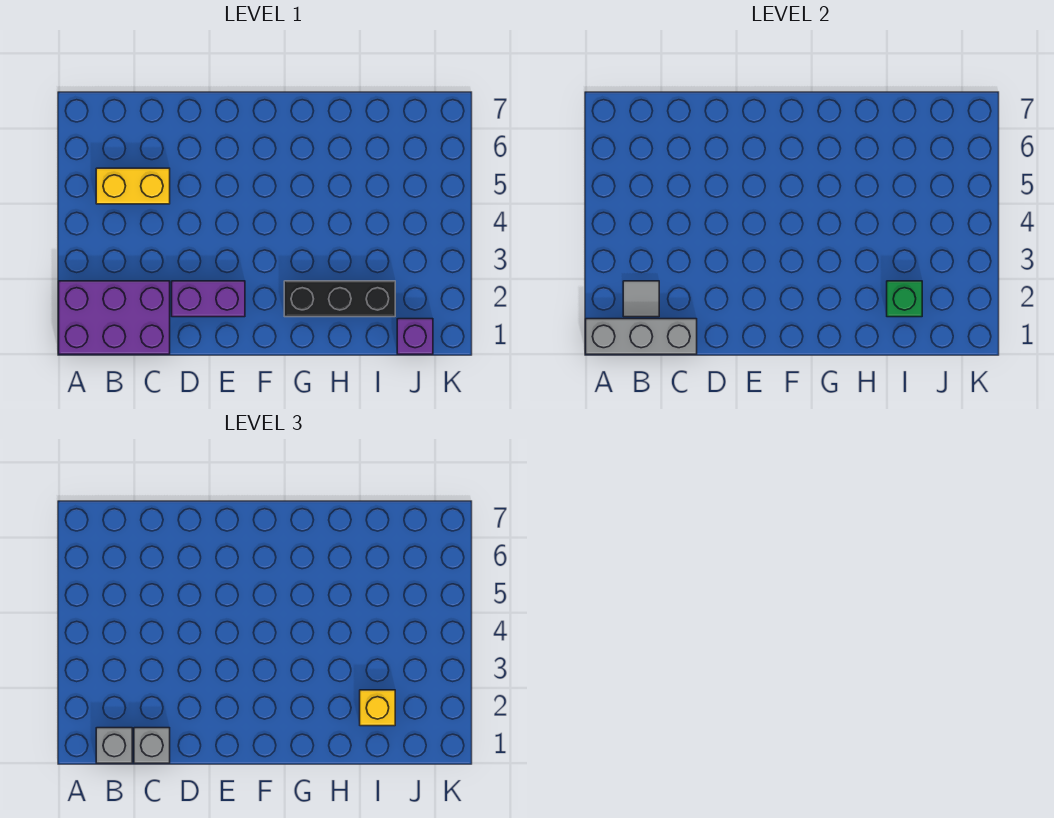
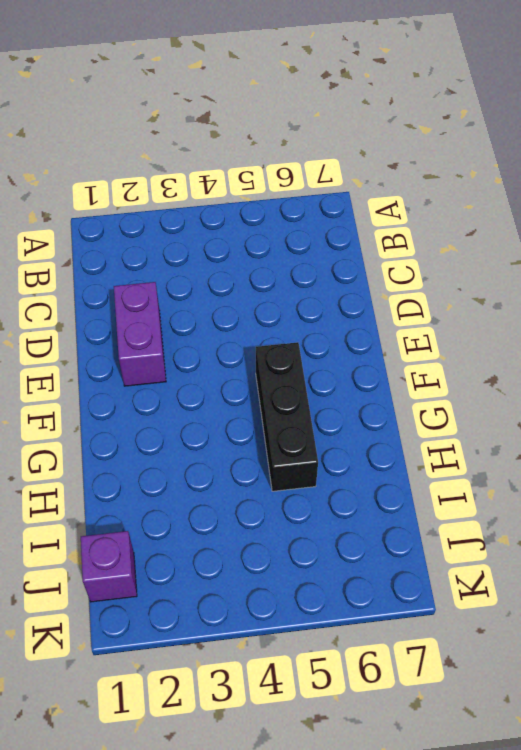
black brick F5:H5 level 1 -> black brick G2:I2 level 1
none -> purple brick A1:C2 level 1
none -> yellow brick B5:C5 level 1

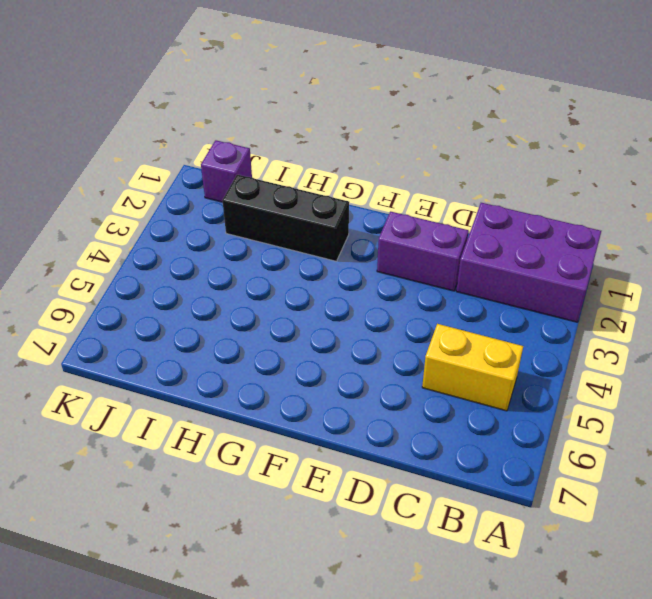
none -> grey brick A1:C1 level 2
none -> grey tile B2 level 2

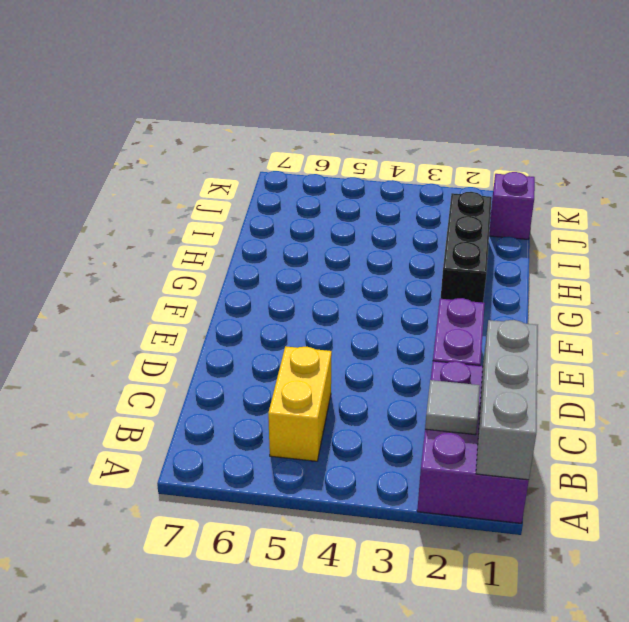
none -> green brick I2 level 2
none -> grey brick B1 level 3

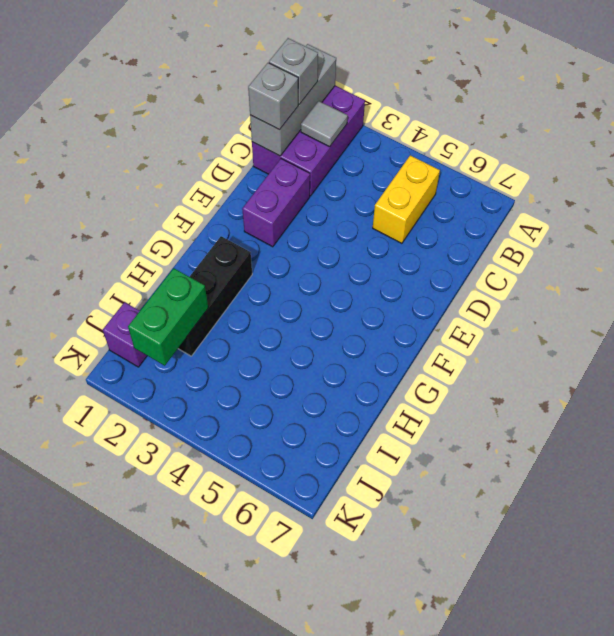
green brick I2:J2 level 2 -> green brick I2 level 2
none -> yellow brick I2 level 3

